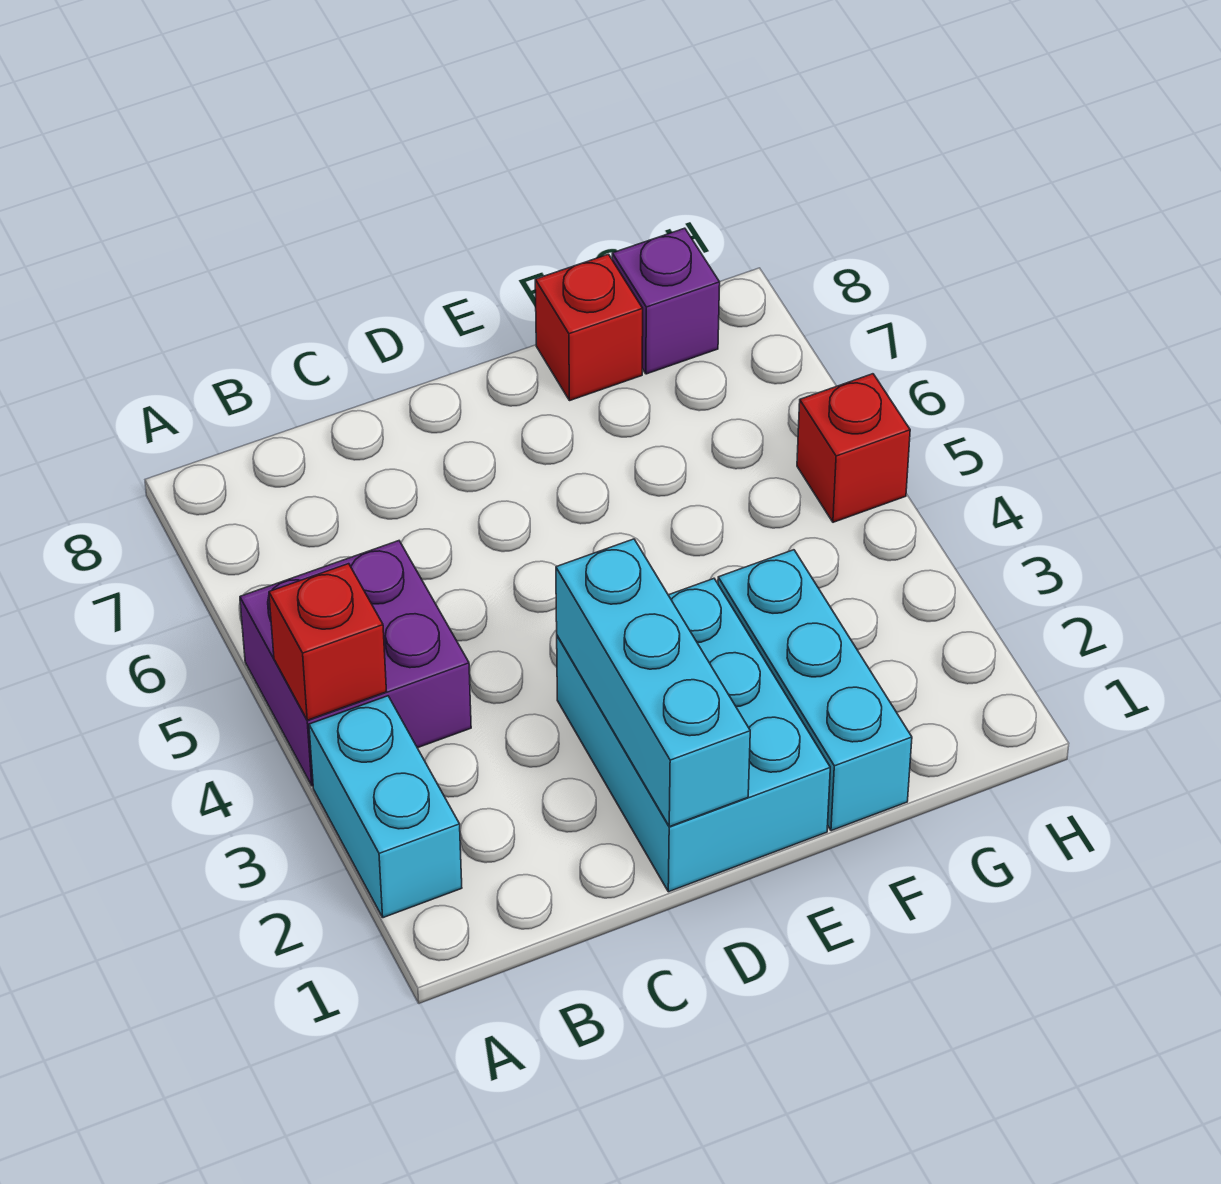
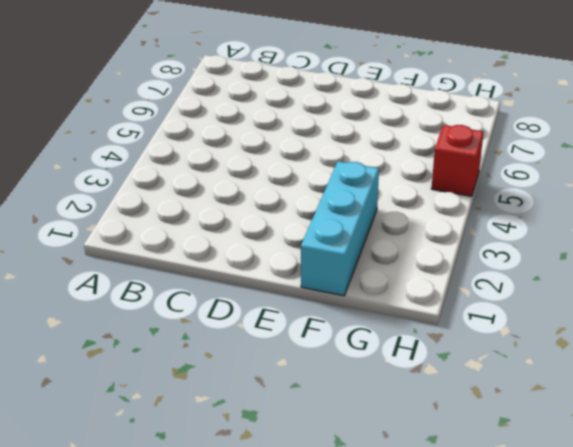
none -> cyan brick A2:A3 level 1
none -> purple brick A4:B5 level 1

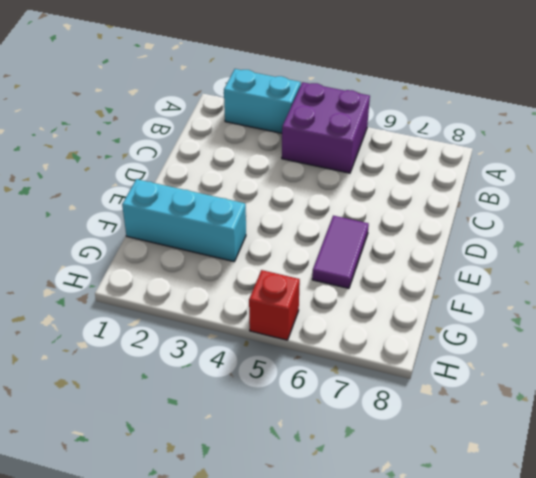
purple tile E6:F6 level 1 -> none
none -> cyan brick D1:E3 level 1
none -> red brick F8 level 1

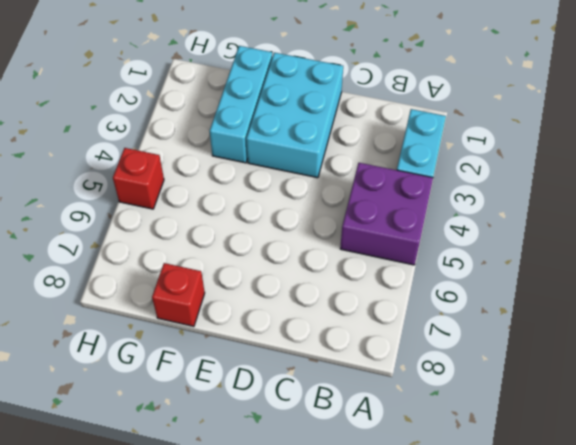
none -> purple brick G8 level 1
none -> red brick A4 level 2

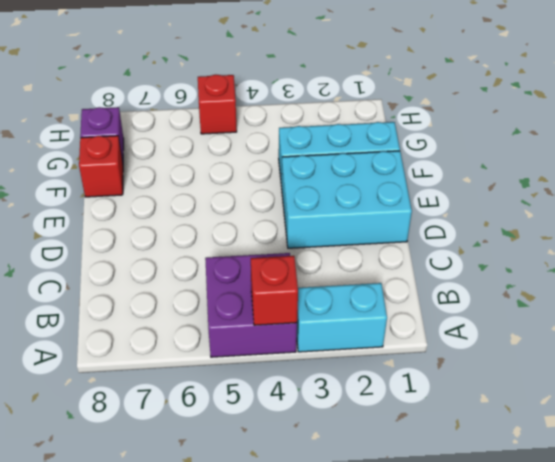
none -> cyan brick D1:D3 level 2

